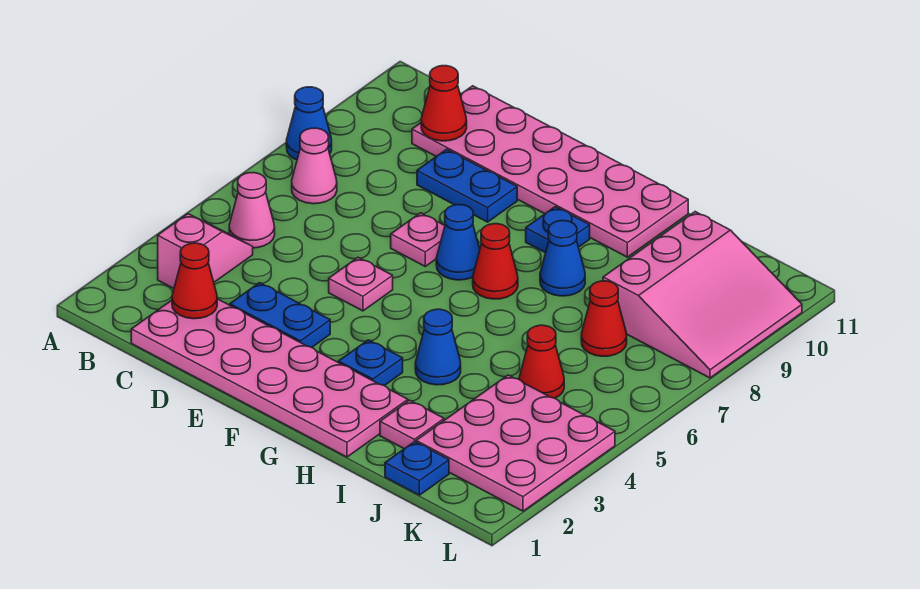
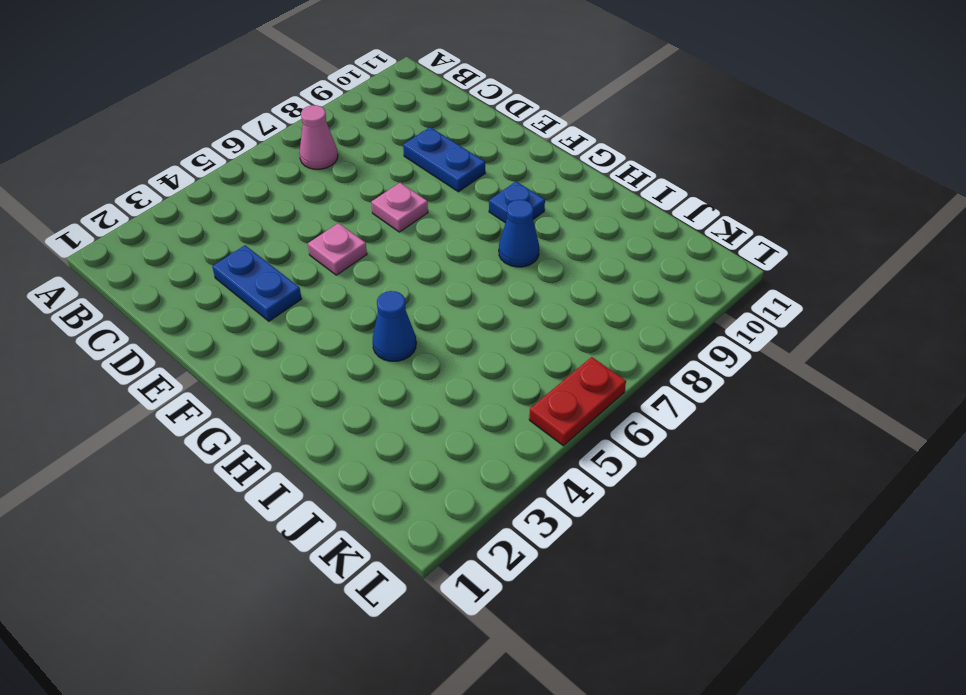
red plate L5:L6 level 1 -> none
none -> blue cone A8 level 1
none -> pink slope B3:B4 level 1 top 3
none -> pink cone B5 level 1

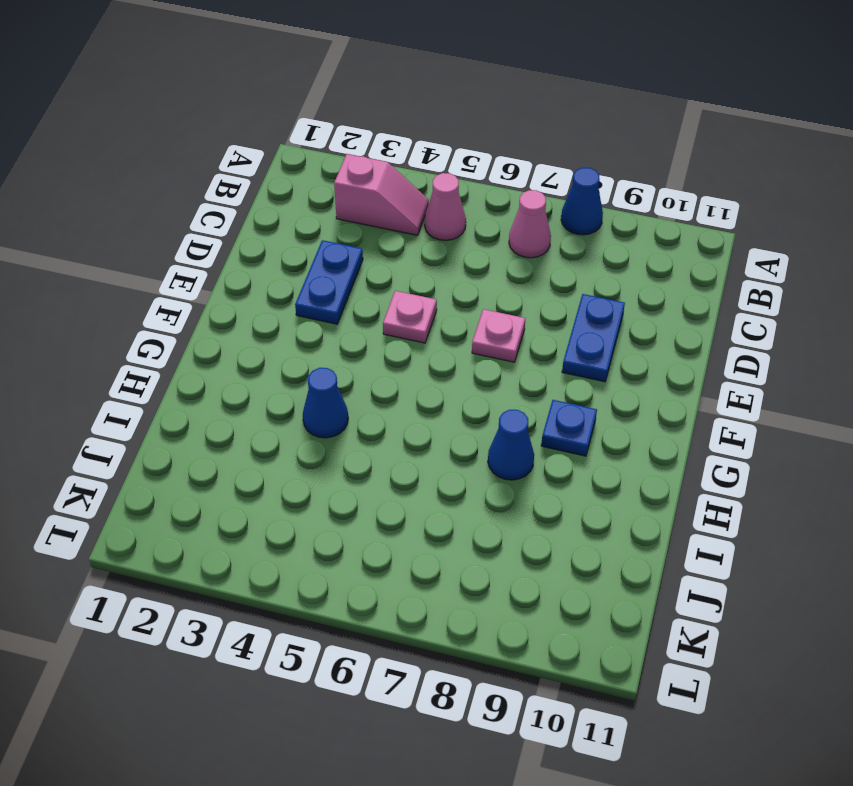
none -> pink plate C1:H2 level 1
none -> pink plate C10:H11 level 1
none -> blue cone F7 level 1

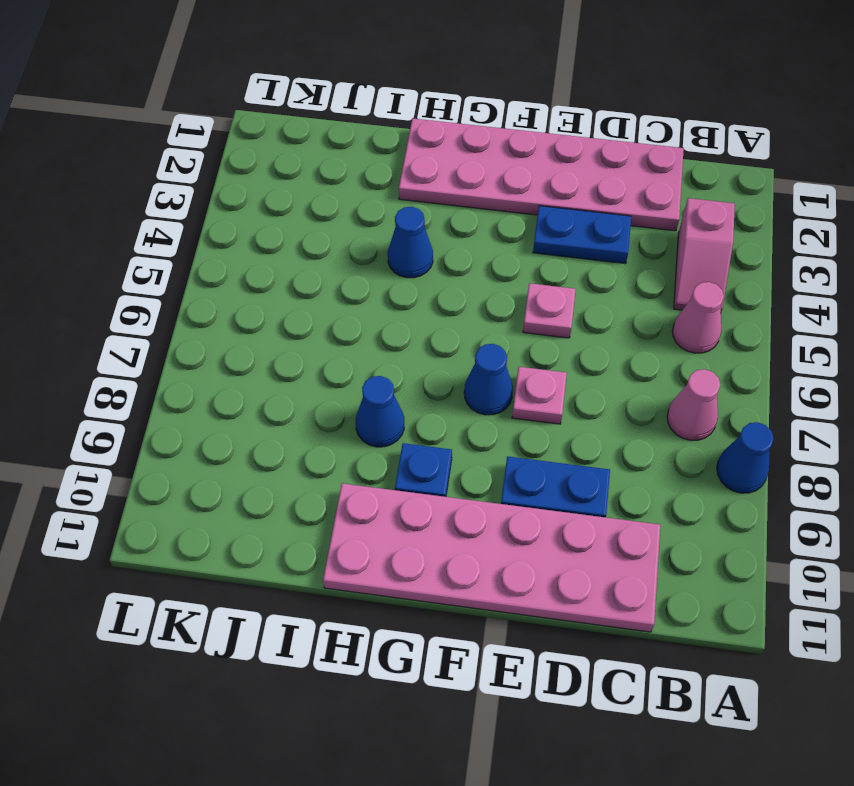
none -> blue plate G3 level 1
none -> red cone G7 level 1
none -> pink plate I2 level 1

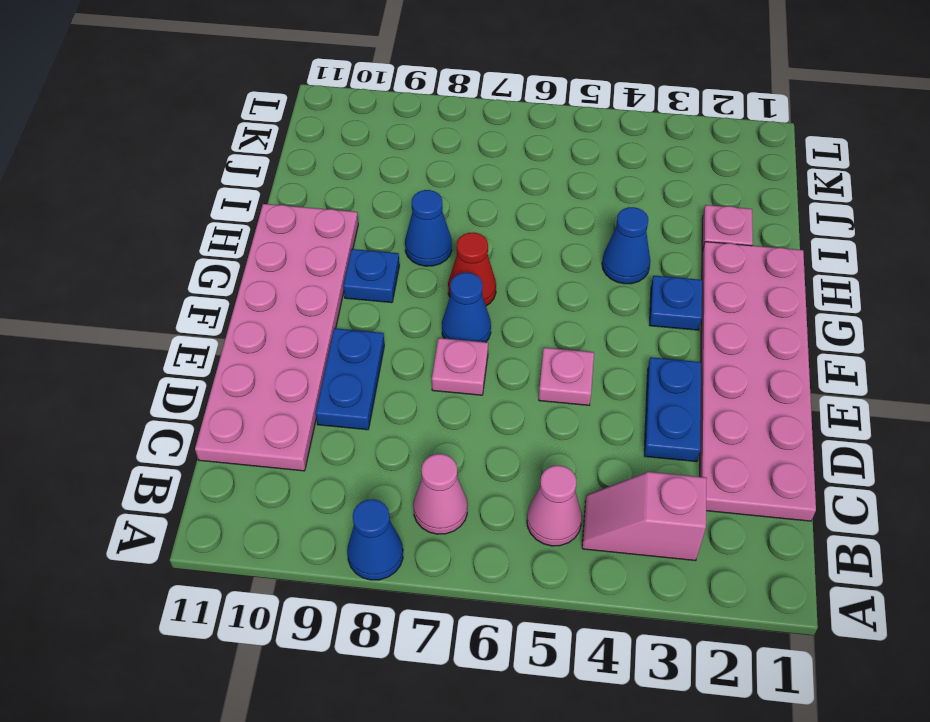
none -> blue plate J1 level 1
none -> pink plate J2:L4 level 1
none -> red cone J5 level 1

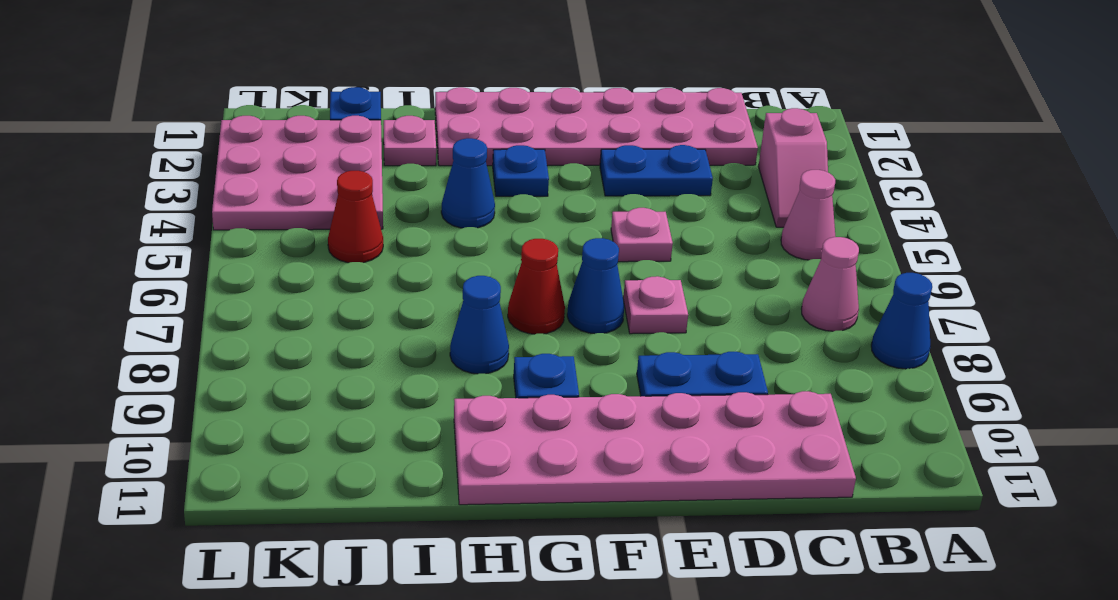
none -> red cone J7 level 1
none -> pink slope J8:L10 level 1 top J
none -> red cone C2 level 2

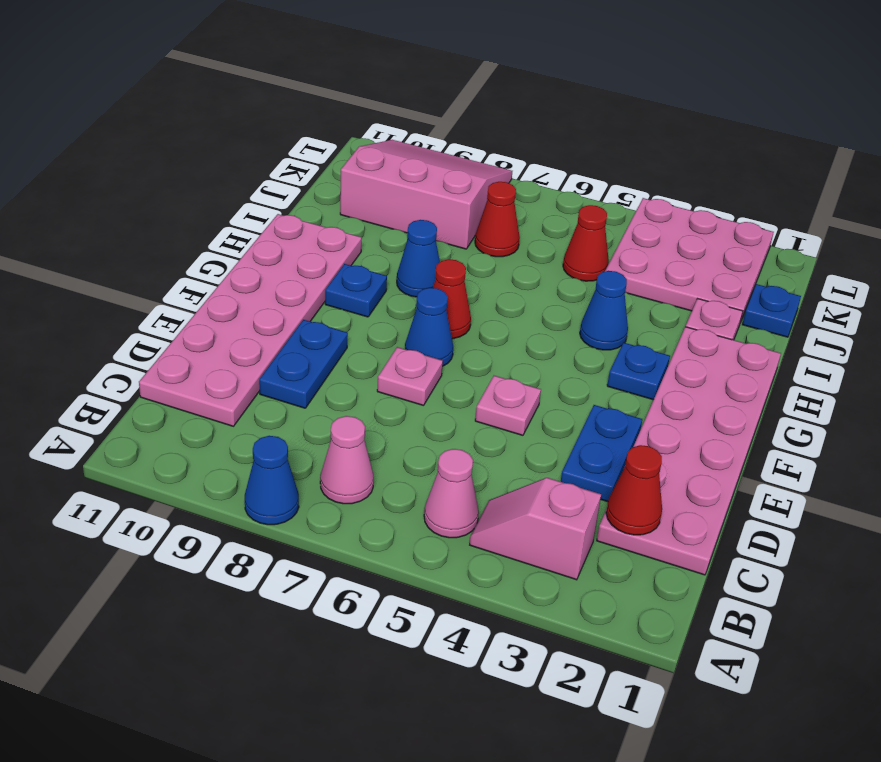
none -> red cone C10 level 2

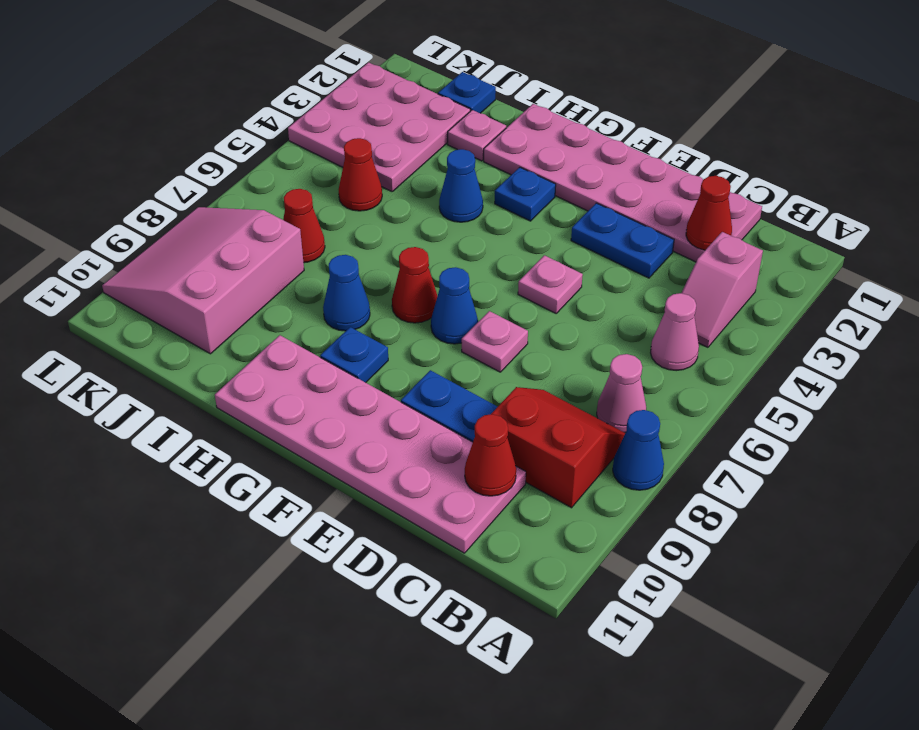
red slope B8:C9 level 1 top 9 -> none

